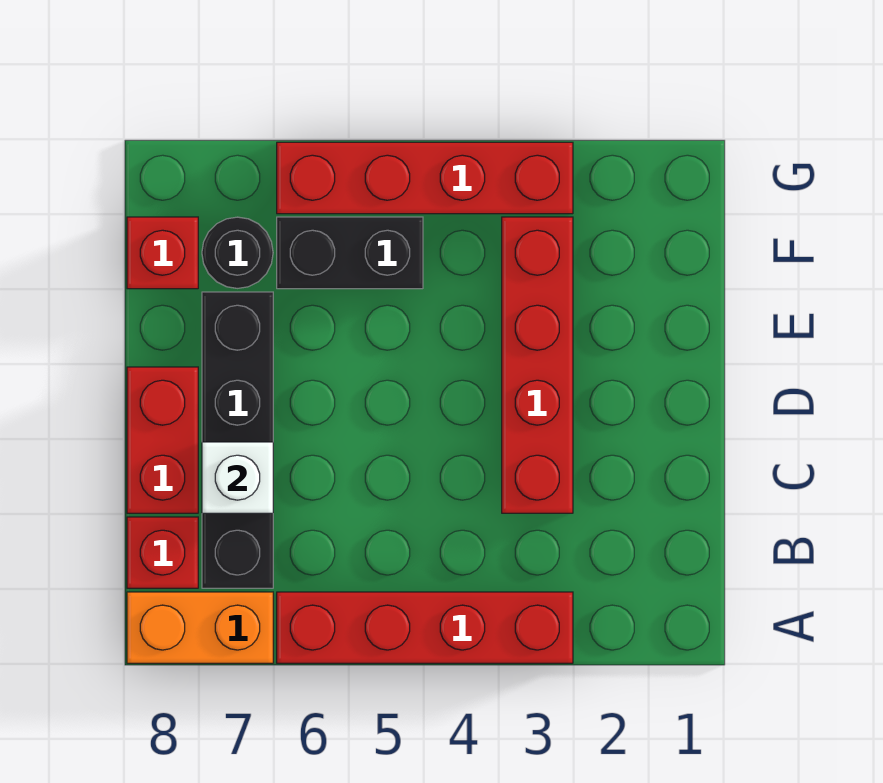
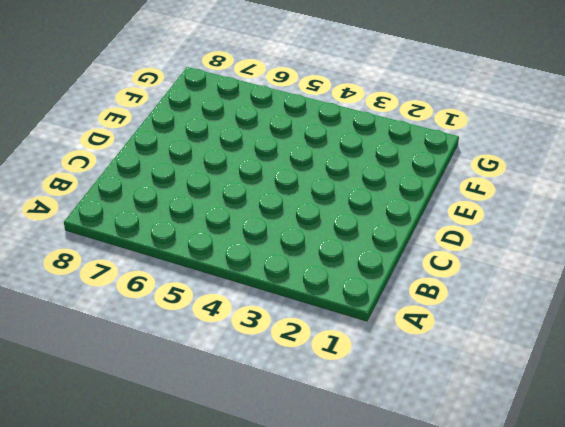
none -> red brick A3:A6 level 1
none -> orange brick A7:A8 level 1

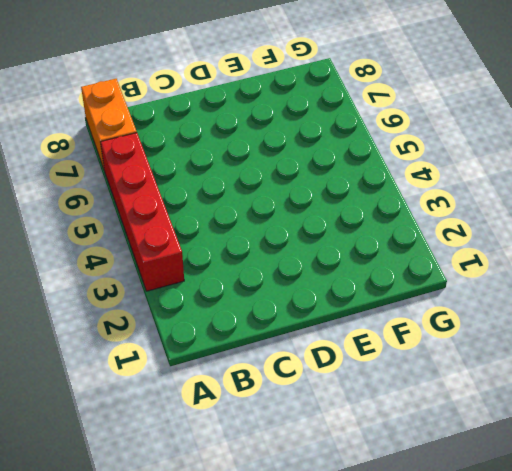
none -> black brick B7:E7 level 1
none -> red brick B8 level 1

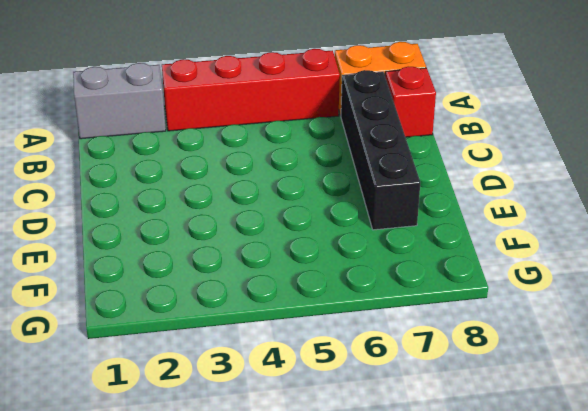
grey brick A1:A2 level 1 -> none
none -> red brick C3:F3 level 1
none -> red brick C8:D8 level 1

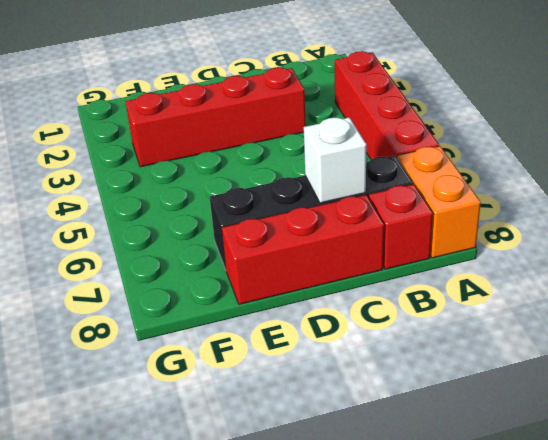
red brick C8:E8 level 1 -> red brick C8:D8 level 1
none -> black brick F5:F6 level 1
none -> black round brick F7 level 1

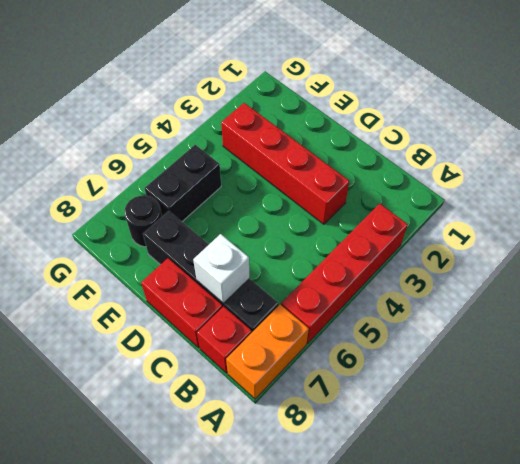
none -> red brick F8 level 1
none -> red brick G3:G6 level 1

